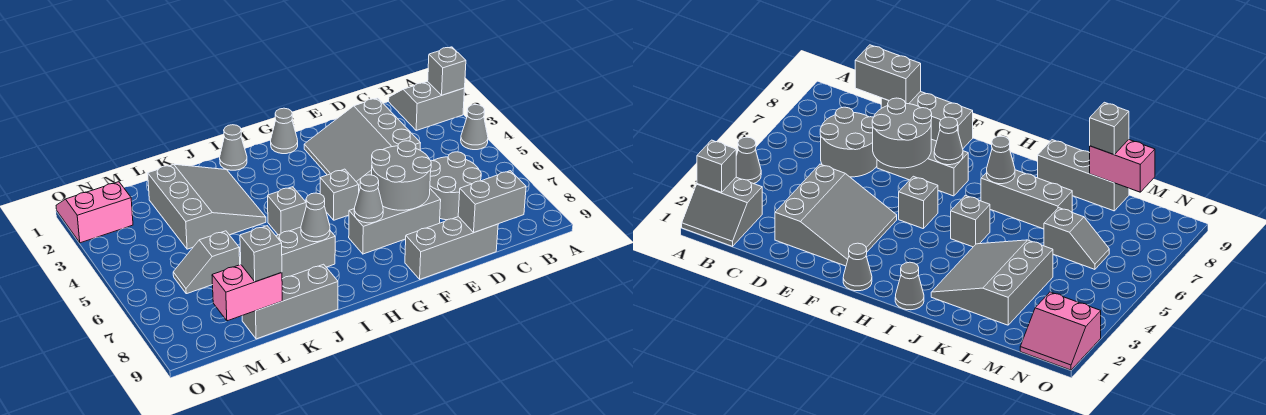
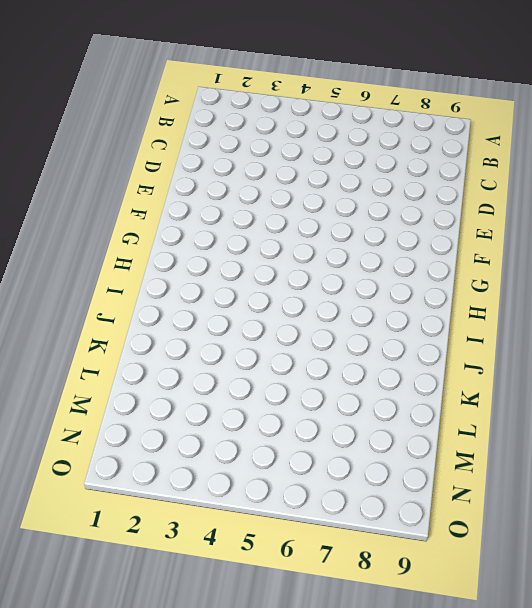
none -> grey slope A1:B2 level 1 top 2
none -> grey cone A4 level 1
none -> grey round brick C6:D7 level 1

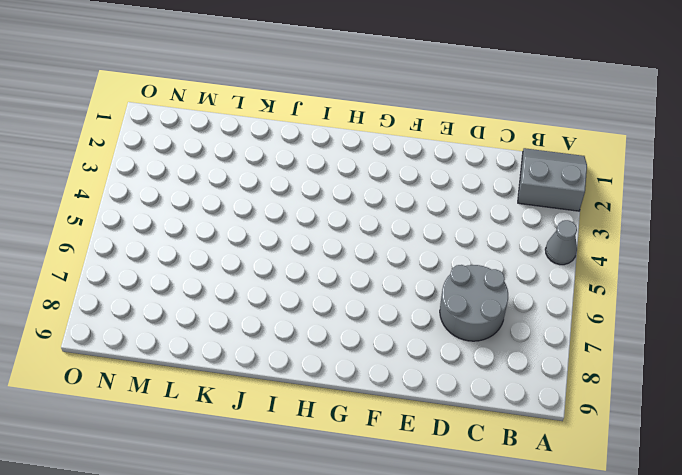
none -> grey slope D2:F4 level 1 top D
none -> grey brick D9:F9 level 1
none -> grey brick E7:G7 level 1

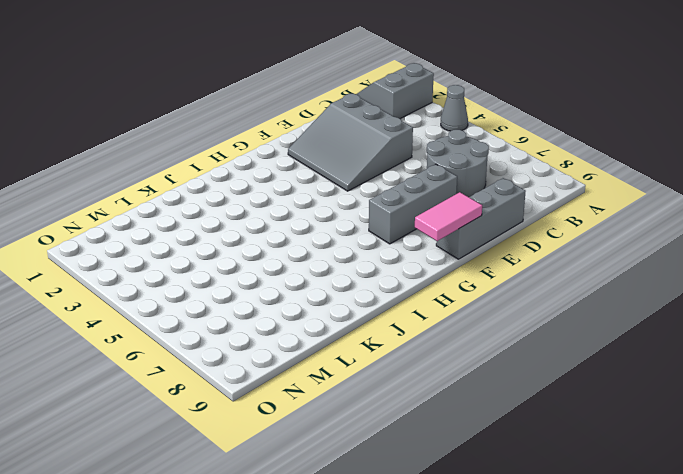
pink tile F9:G9 level 2 -> none
none -> grey cone G1 level 1
none -> grey brick G5 level 1
none -> grey cone I1 level 1

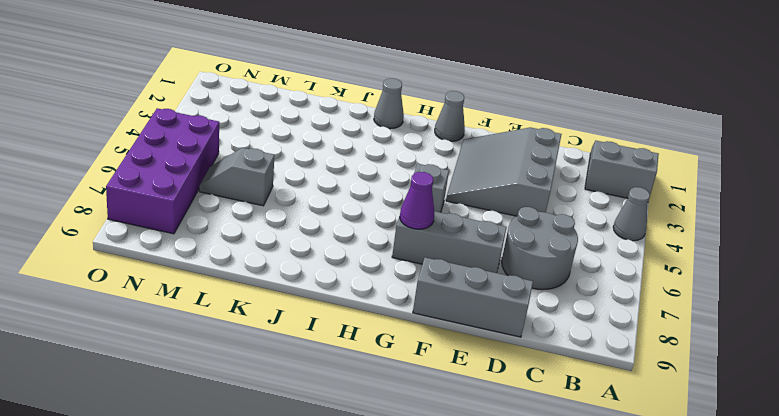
purple cone G7 level 2 -> grey cone G7 level 2
purple brick N5:O8 level 1 -> none
none -> grey brick I5 level 1
none -> grey brick I7:K7 level 1
none -> grey slope J2:L4 level 1 top L

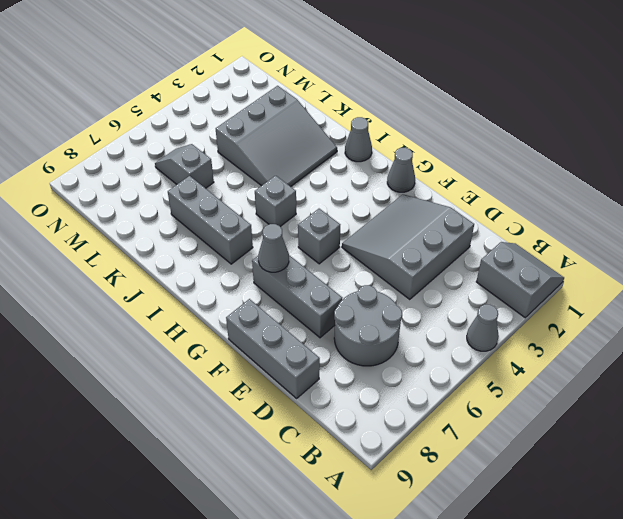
none -> grey brick J9:L9 level 1
none -> pink slope N1:O2 level 1 top 2
none -> grey brick A2 level 2

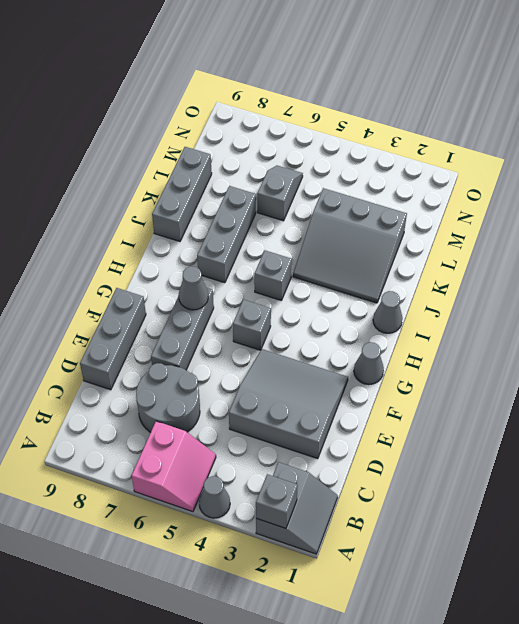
pink slope A5:B6 level 1 top 6 -> pink slope N1:O2 level 1 top 2
none -> grey brick C9:D9 level 2
none -> grey round brick E6:F7 level 2
none -> grey cone I7 level 2

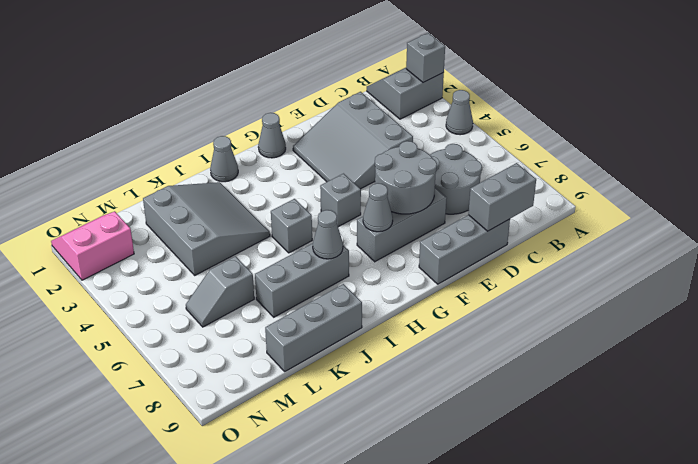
none -> pink brick L9:M9 level 2
none -> grey brick L9 level 3

